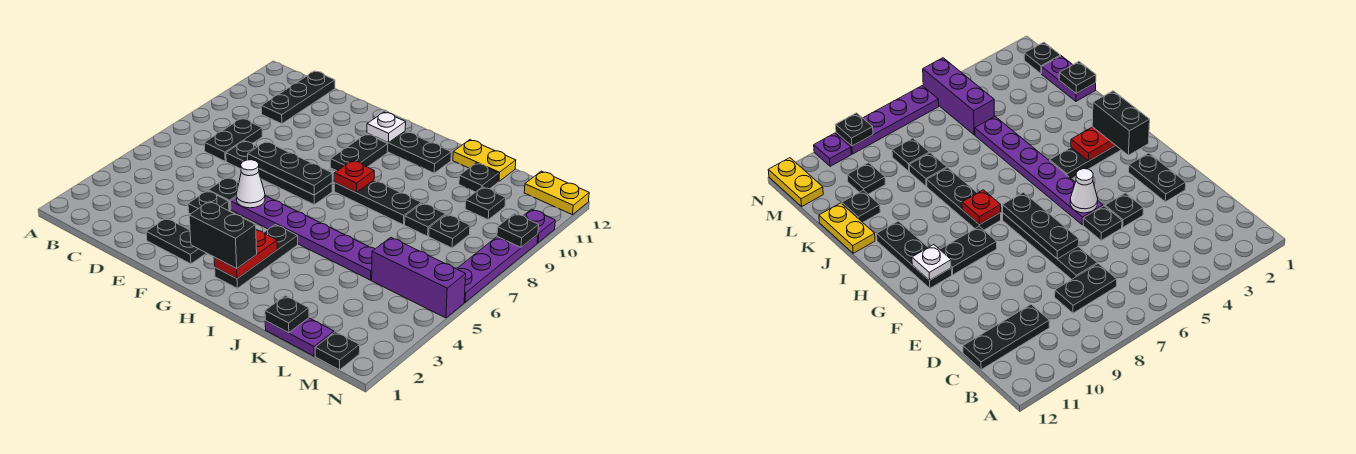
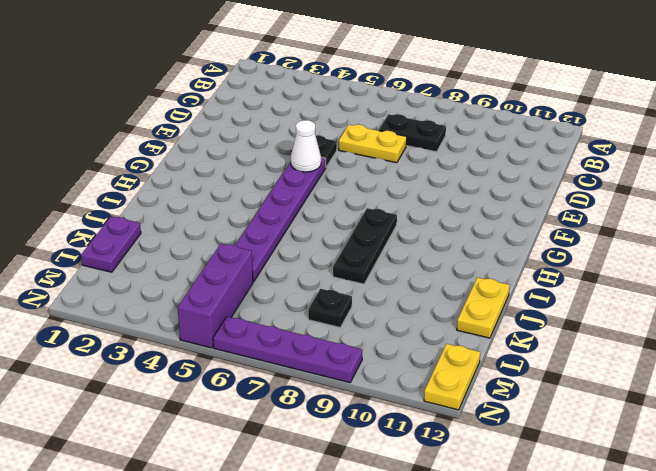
yellow plate D6:D7 level 1 -> black plate D7:G7 level 1
none -> black plate C10:C12 level 1
none -> black plate E2:F2 level 1
none -> black plate E4 level 1
none -> black plate G9:G10 level 1

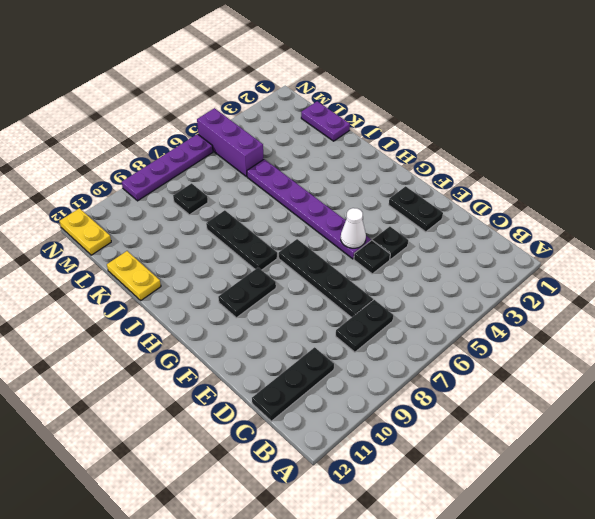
none -> black plate G11:I11 level 1
none -> black plate H2:H4 level 1
none -> black plate K8 level 1
none -> black plate K11 level 1

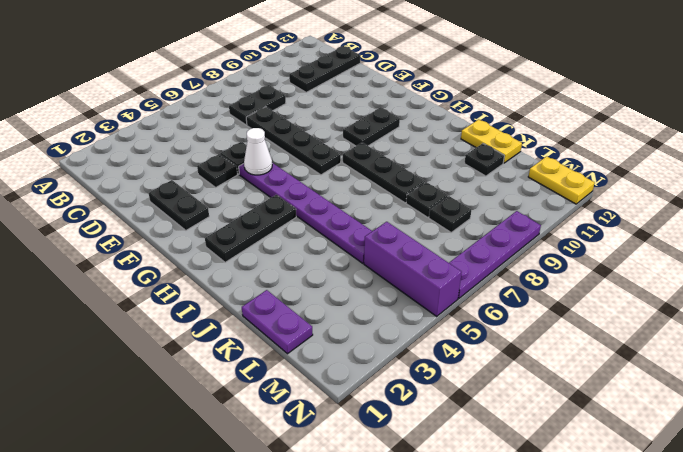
none -> black plate G11:I11 level 1
none -> black plate L10 level 1
none -> black plate M1 level 1
none -> purple plate N10 level 1

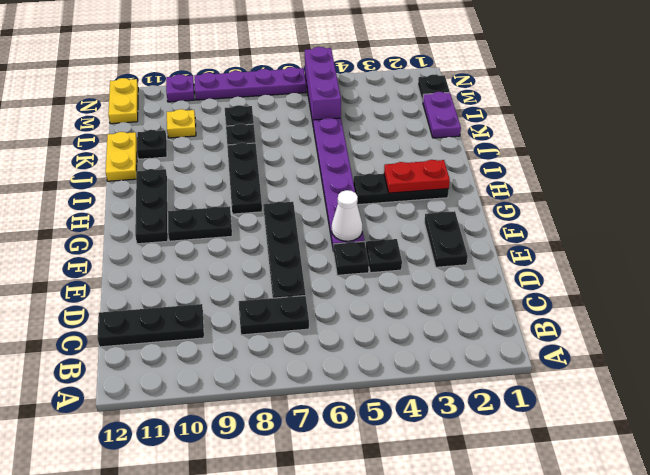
yellow plate L10 level 1 -> black plate L10 level 1
none -> black plate E7:G7 level 2
none -> white plate G11 level 2
none -> red plate H8 level 2
none -> black plate K1 level 2

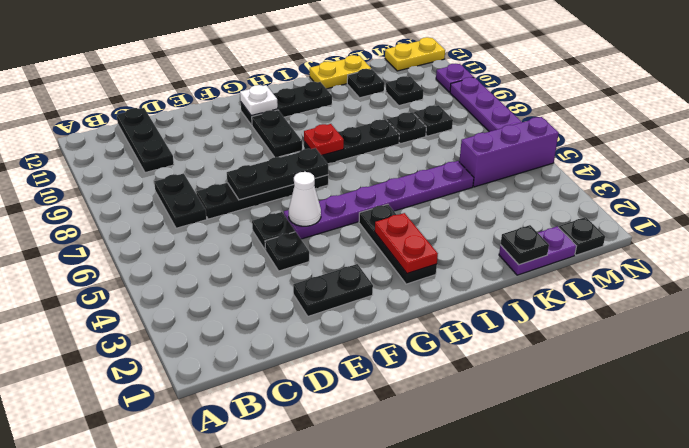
none -> black plate N9 level 2
none -> black brick G2:H2 level 3

